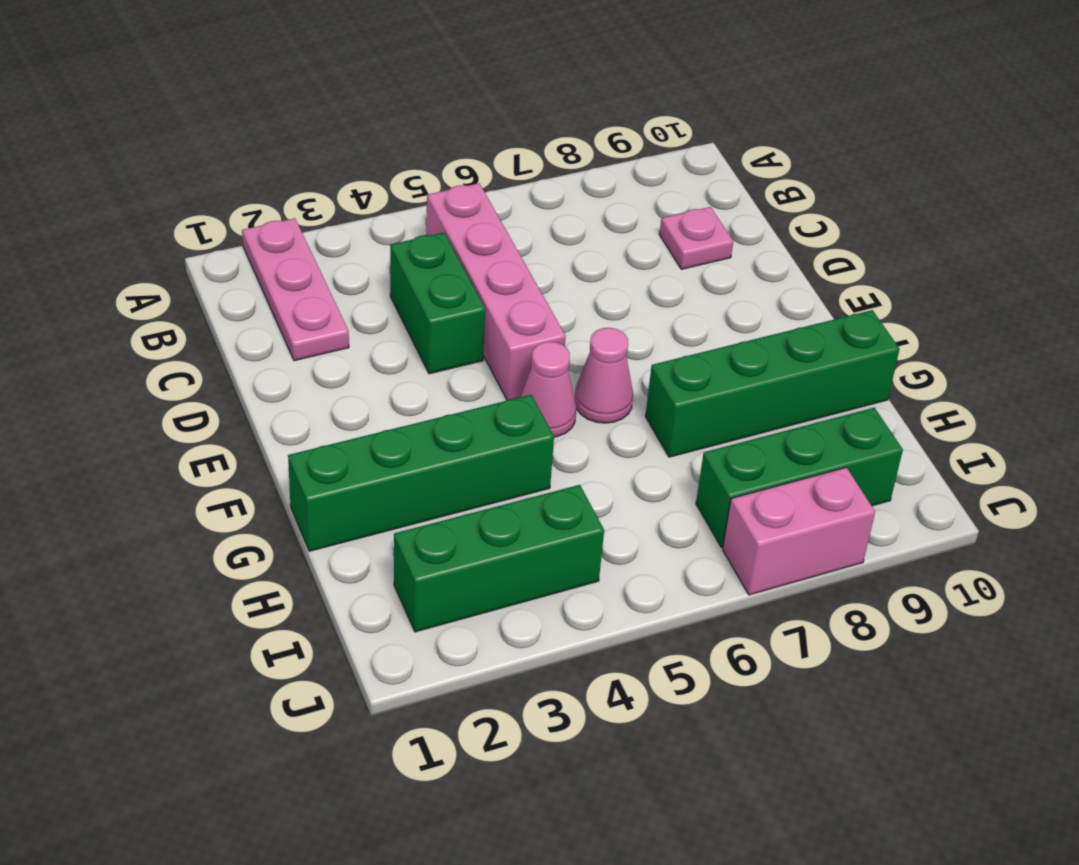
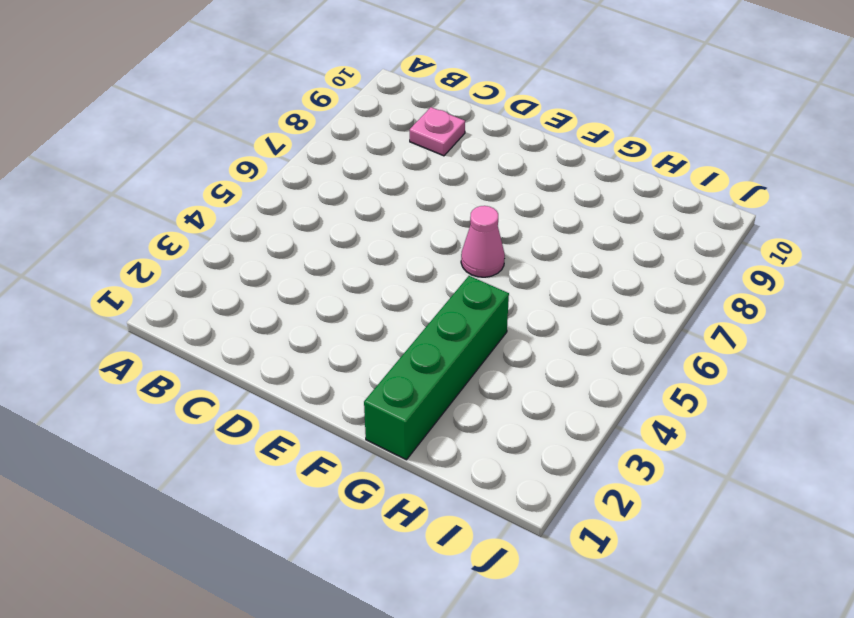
none -> pink plate A2:C2 level 1
none -> pink brick B5:E5 level 1

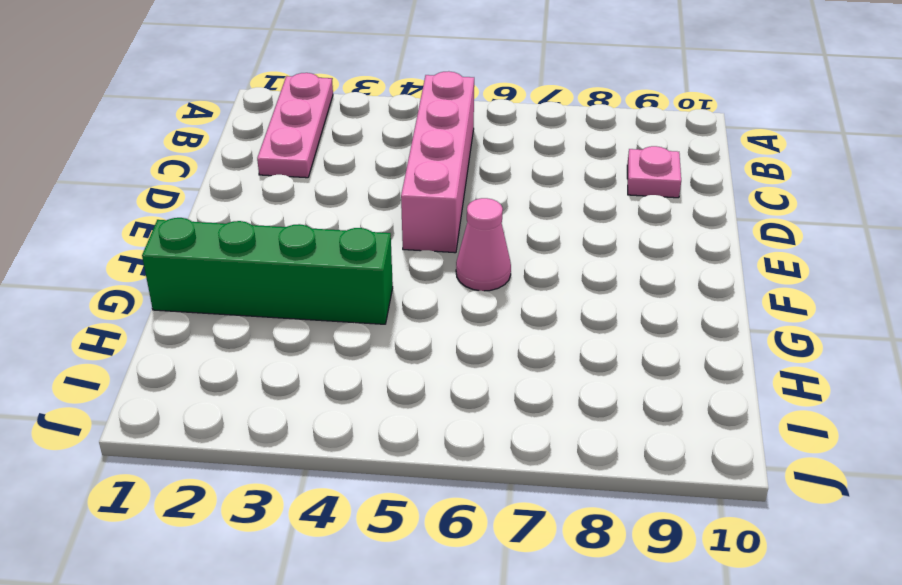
none -> green brick C4:D4 level 1
none -> pink cone F5 level 1

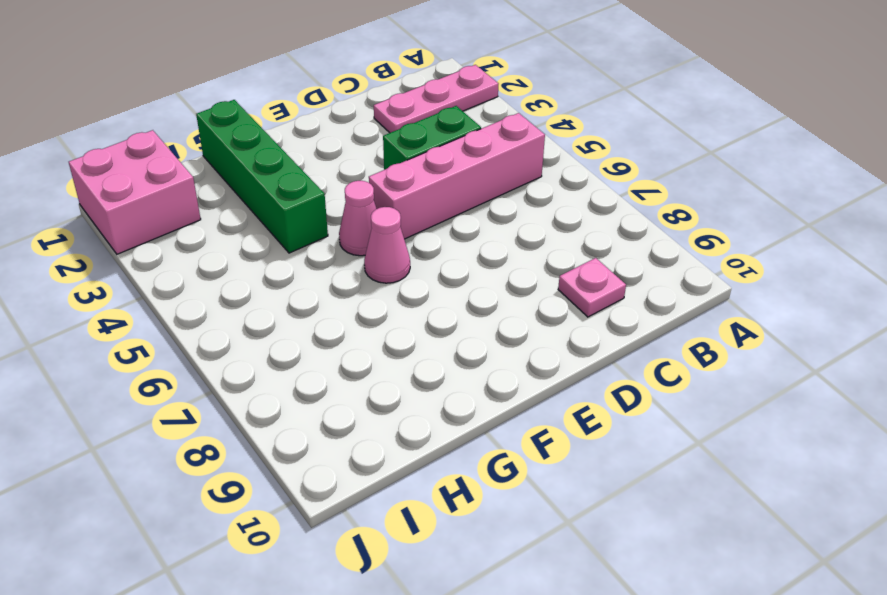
pink brick I1:J2 level 1 -> green brick I2:I4 level 1
none -> green brick G7:G10 level 1
none -> green brick I7:I9 level 1

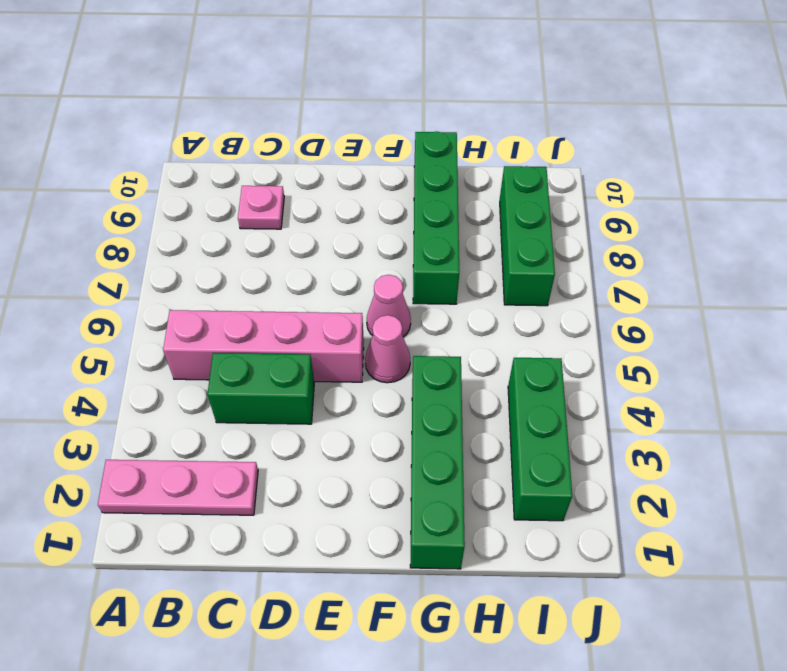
none -> pink brick J7:J8 level 1

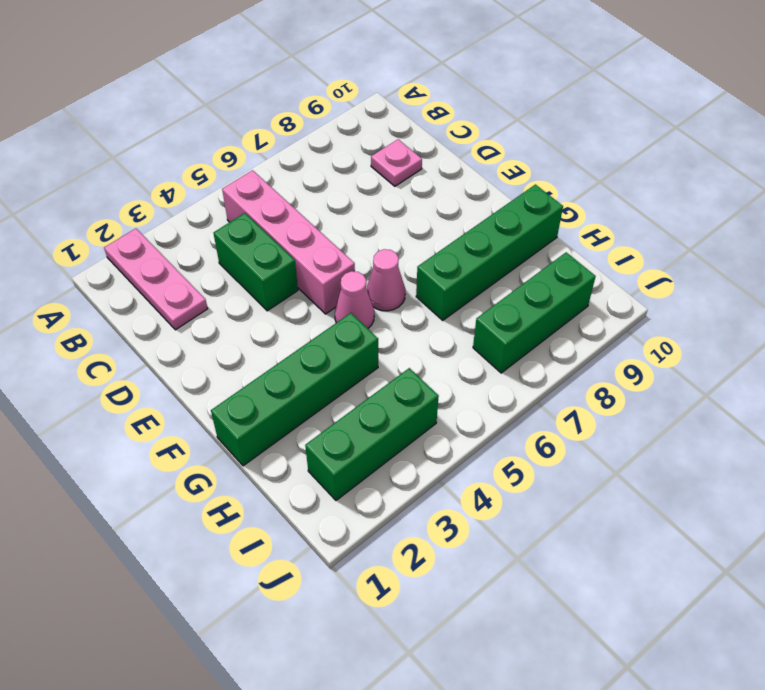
none -> pink brick J7:J8 level 1

